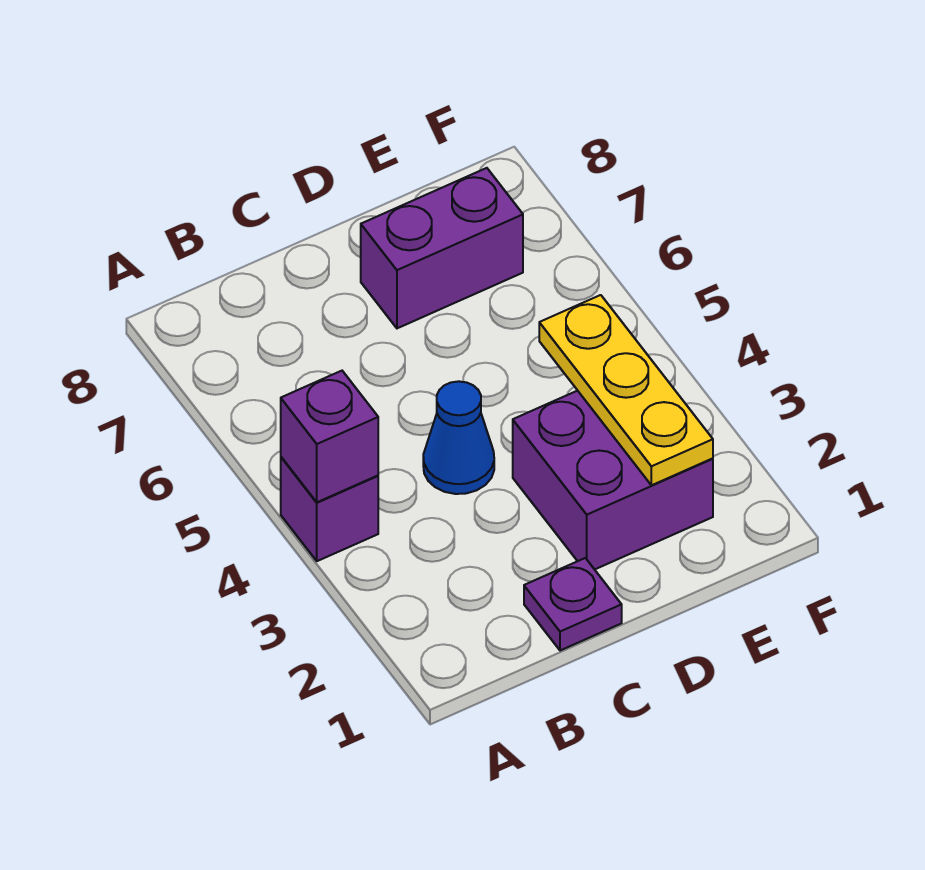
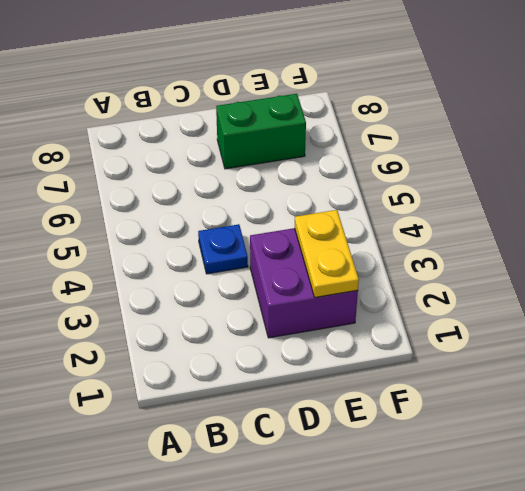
blue plate C4 level 1 -> blue cone C4 level 1
green brick D7:E7 level 1 -> purple brick D7:E7 level 1
yellow plate E2:E3 level 2 -> yellow plate E2:E4 level 2
none -> purple brick A4 level 1
none -> purple plate C1 level 1

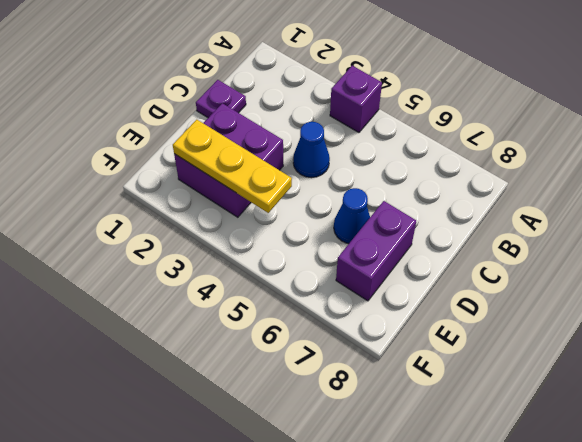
blue cone D6 level 1 -> none
none -> purple brick A4 level 2

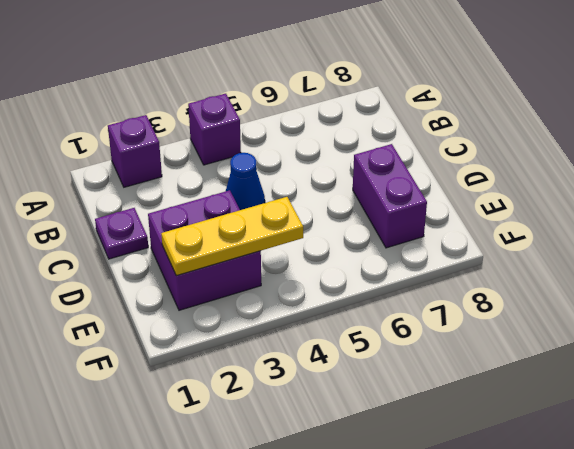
purple brick A2 level 1 -> purple brick A4 level 2

